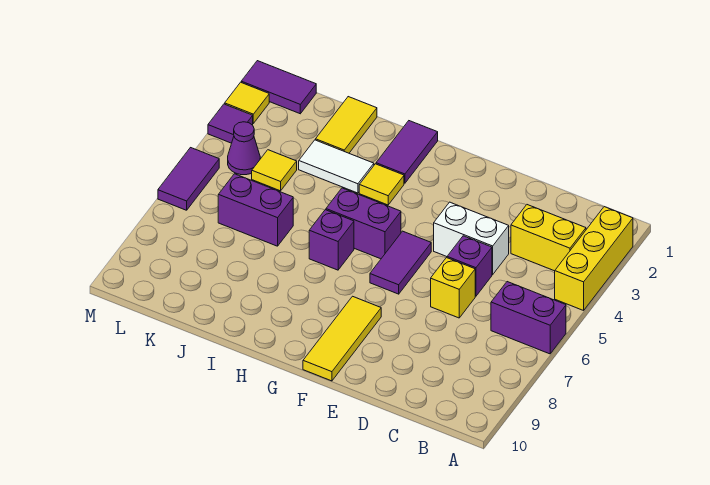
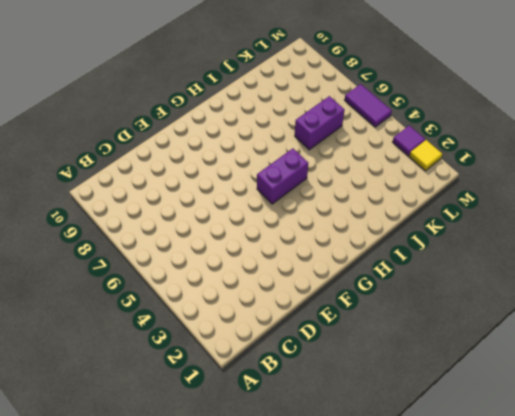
none -> yellow brick A2:A4 level 1
none -> purple brick A6:B6 level 1
none -> yellow brick B3:C3 level 1

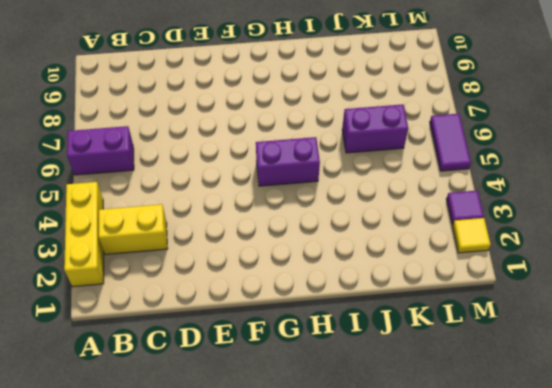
none -> white brick D4:E4 level 1
none -> purple brick D5 level 1
none -> yellow brick D6 level 1

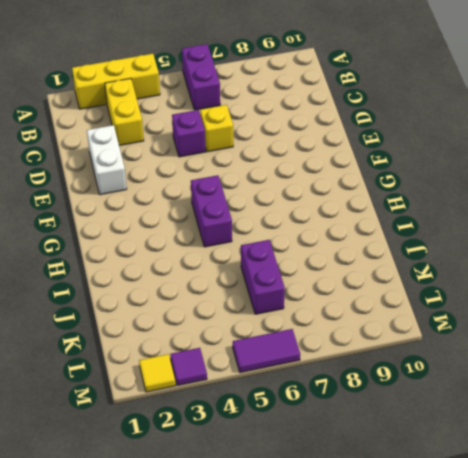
white brick D2:E2 level 1 -> white brick D4:E4 level 1
none -> purple tile F5:F6 level 1
none -> yellow tile F8:F10 level 1
none -> purple tile H1:H2 level 1

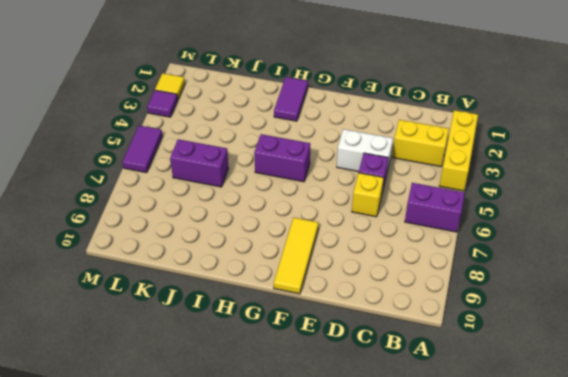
none -> purple tile F5:F6 level 1
none -> yellow tile H3 level 1
none -> purple brick H6 level 1

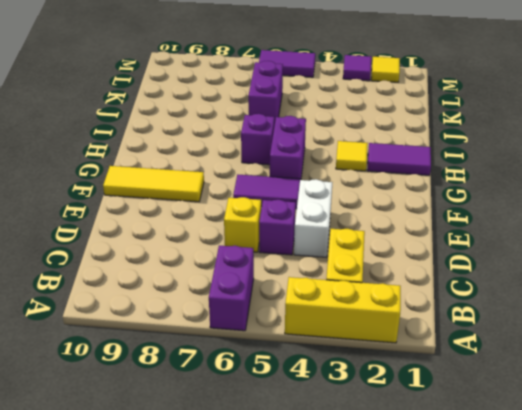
none -> white tile I3:J3 level 1
none -> yellow tile J1:J2 level 1
none -> yellow tile K4 level 1

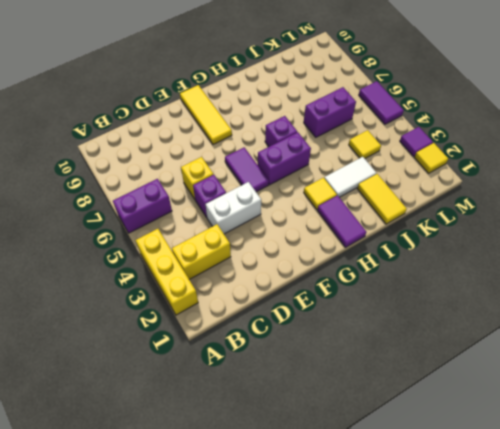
none -> purple tile L1:M1 level 1
none -> purple cone L4 level 1

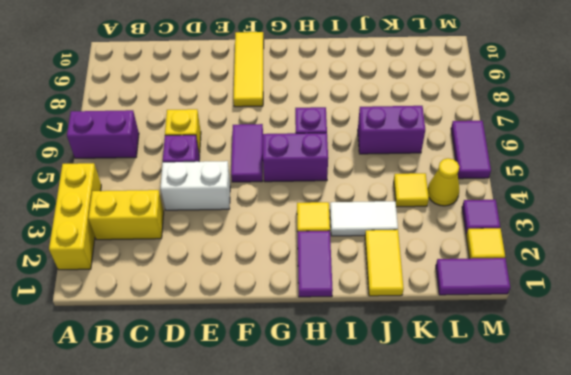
yellow cone L4 level 1 -> purple cone L4 level 1

